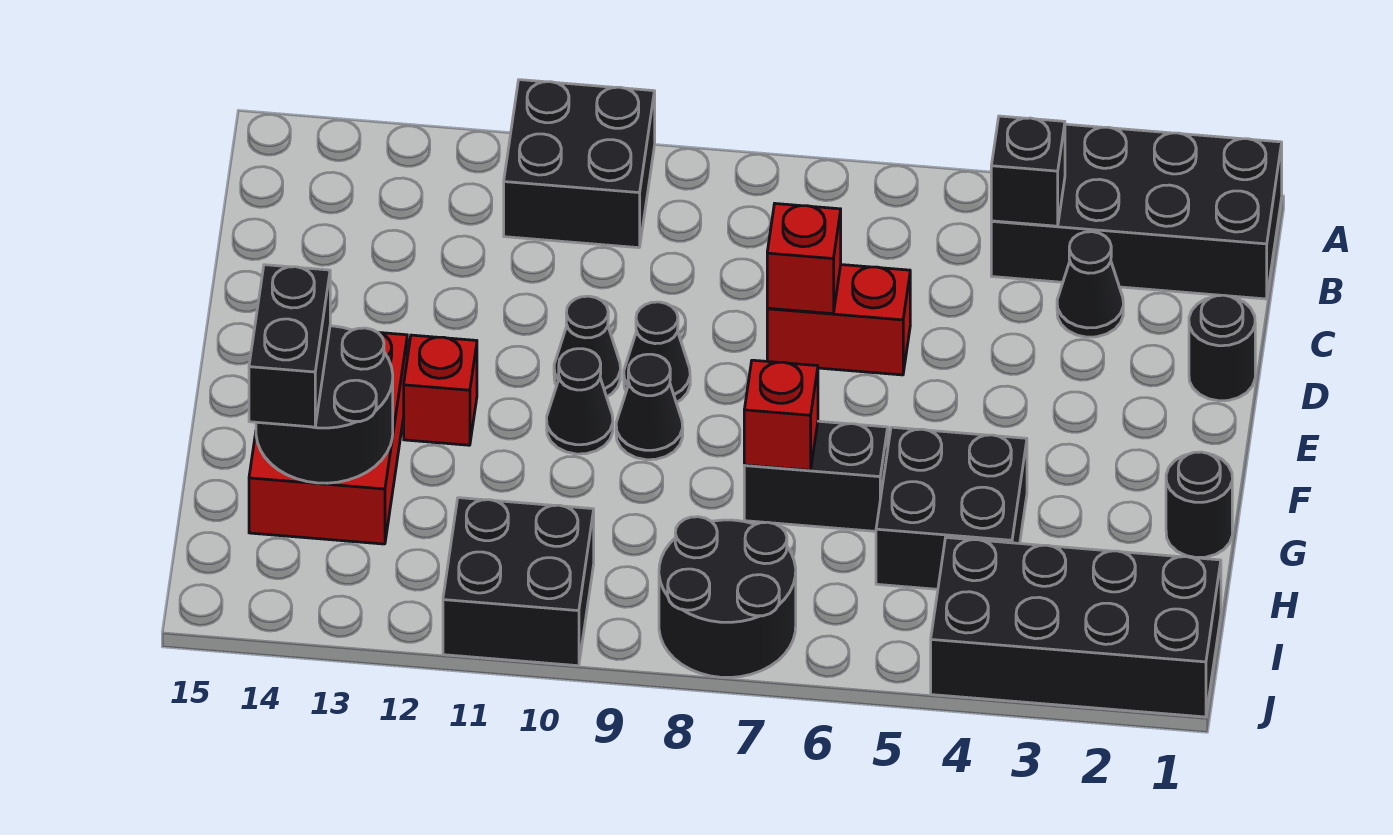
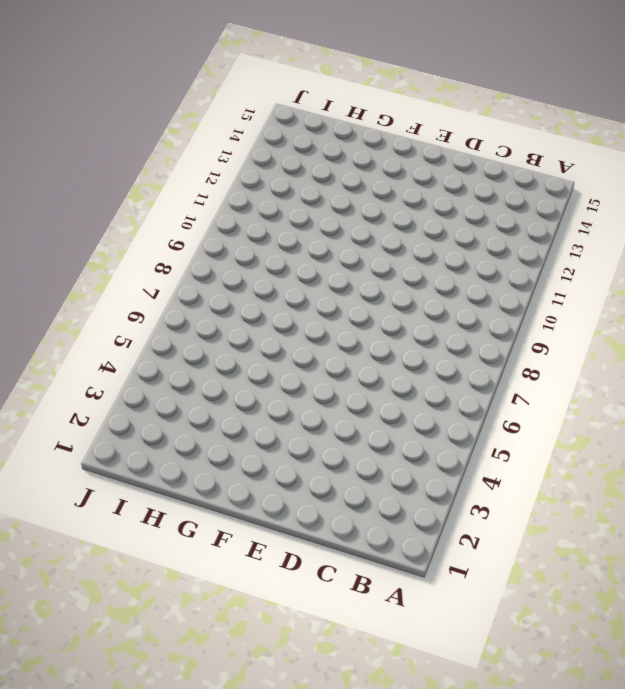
none -> black brick A1:B4 level 1
none -> black brick A10:B11 level 1
none -> black cone C3 level 1

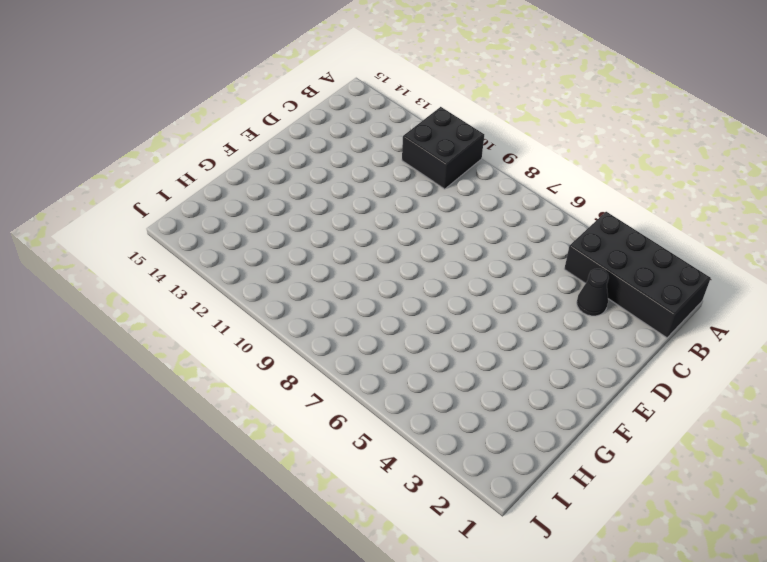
none -> black round brick D1 level 1
none -> red brick D6:D7 level 1
none -> black cone E9 level 1

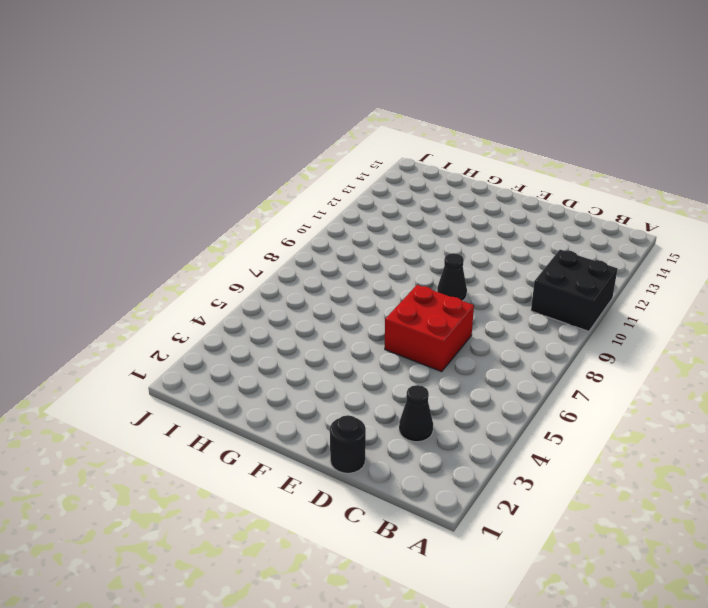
red brick D6:E7 level 1 -> red brick D6:D7 level 1
none -> black brick A1:B4 level 1
none -> black cone E10 level 1
none -> black cone F9 level 1

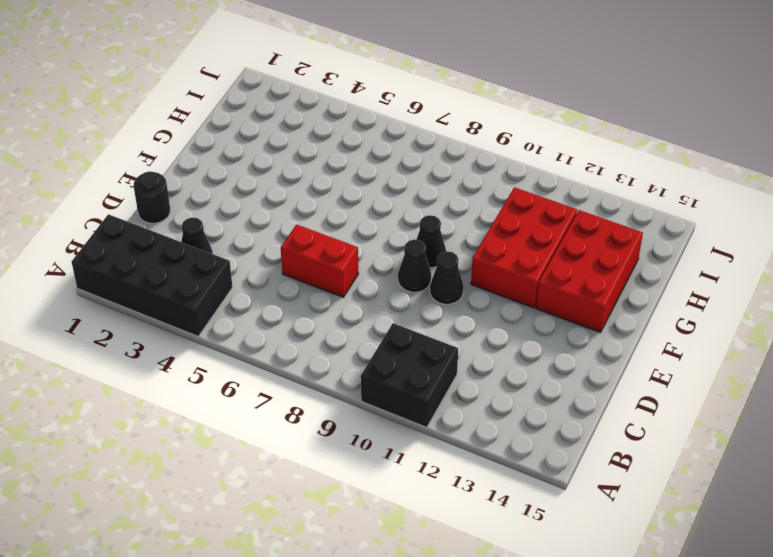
red brick F11:H12 level 1 -> red brick F12 level 1
none -> black cone F10 level 1
none -> black round brick G1 level 1
none -> black brick G4:H5 level 1

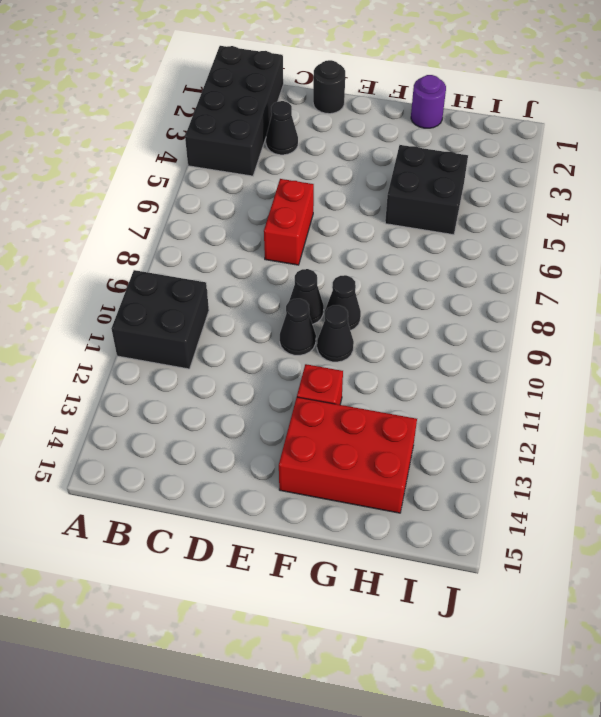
purple round brick G1 level 1 -> black round brick G1 level 1
none -> black brick G6:G7 level 1
none -> black brick I1:J4 level 1
none -> black round brick I7:J8 level 1

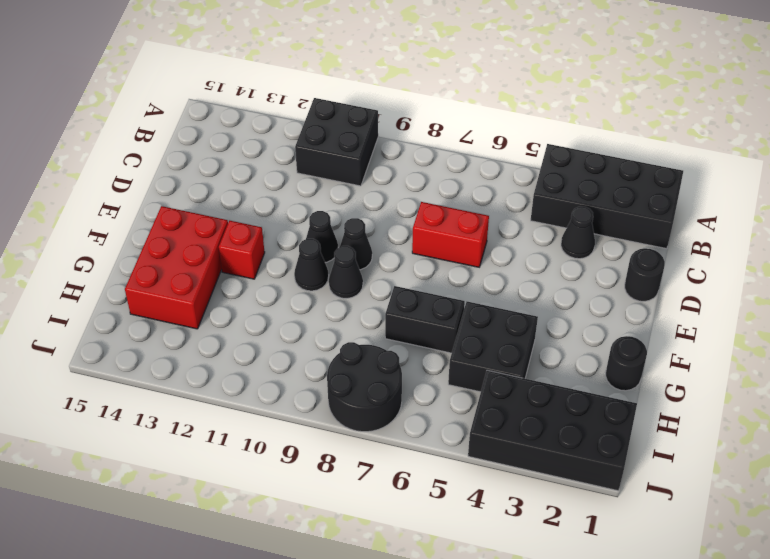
none -> black brick I10:J11 level 1
none -> black brick B4 level 2
none -> red brick D7 level 2

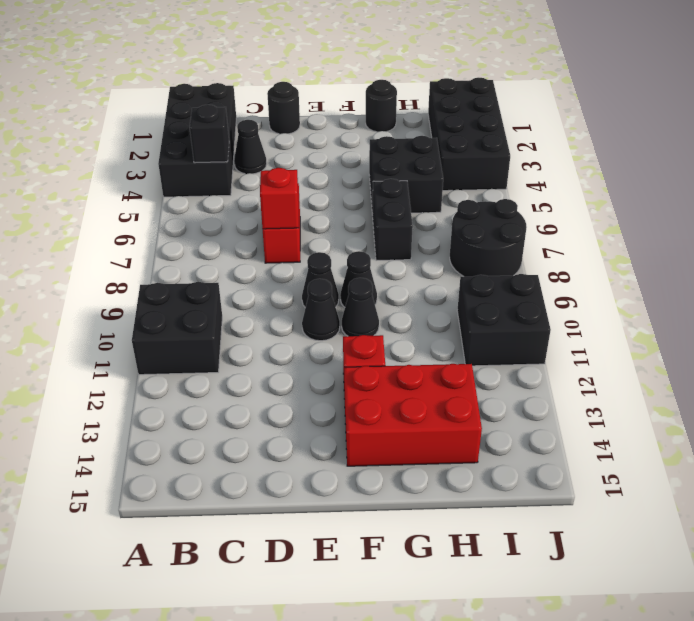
none -> red brick G7 level 2
none -> black round brick G13:H14 level 2
none -> black brick G14:H14 level 3

